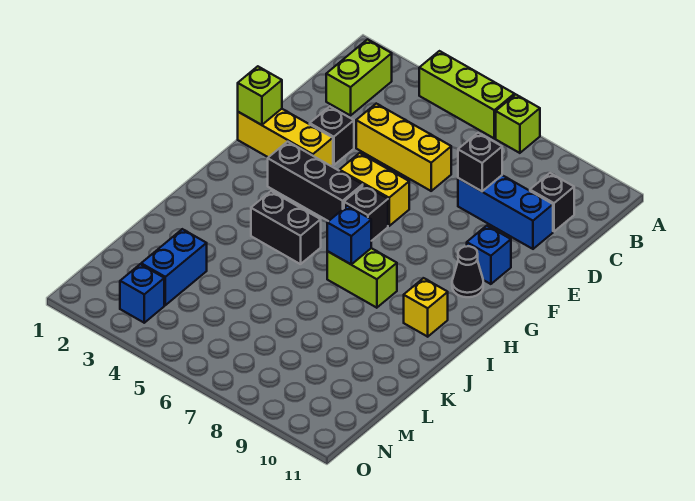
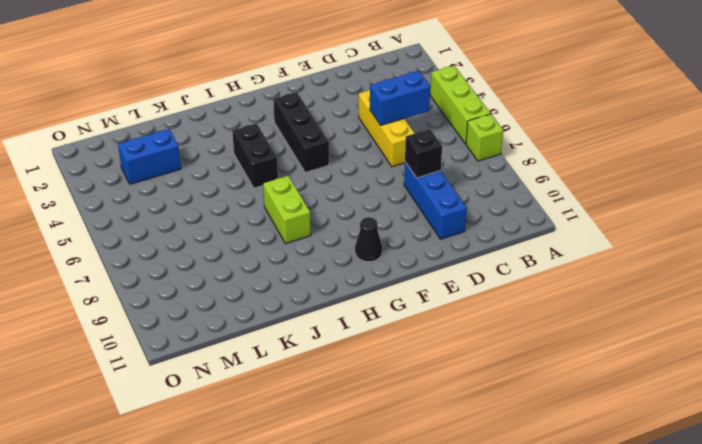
blue brick C5:D5 level 2 -> none
none -> lime brick B2:C2 level 1
none -> black brick C10 level 1
none -> black brick E3 level 1

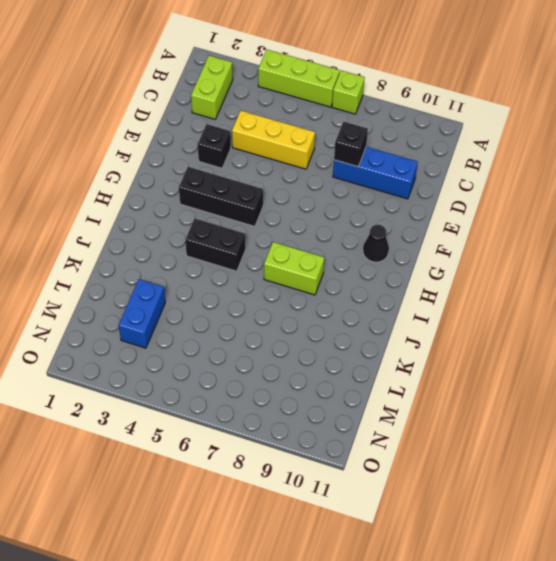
none -> black brick C10 level 1
none -> yellow brick F1:F3 level 1
none -> yellow brick F5:F6 level 1

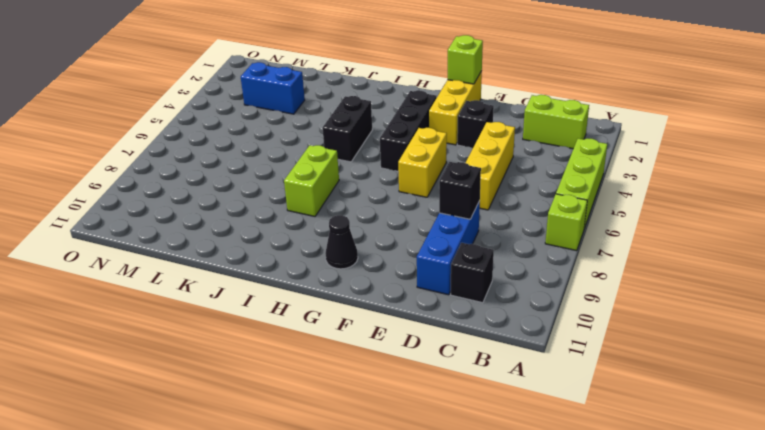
none -> blue brick F10 level 1
none -> black brick G6 level 1
none -> yellow brick I10 level 1

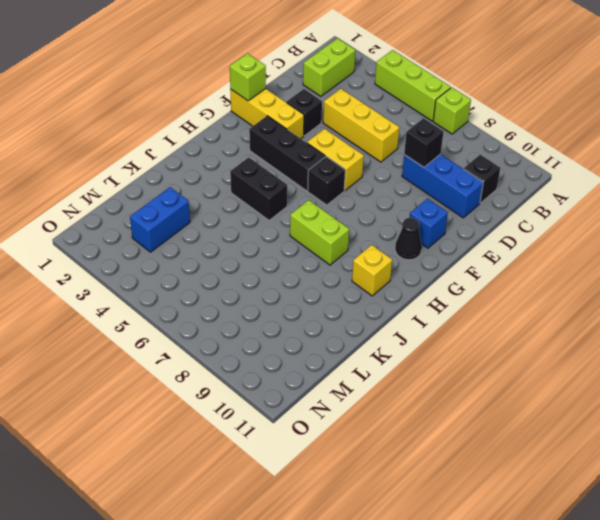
none -> blue brick N3 level 1
none -> blue brick I7 level 2

